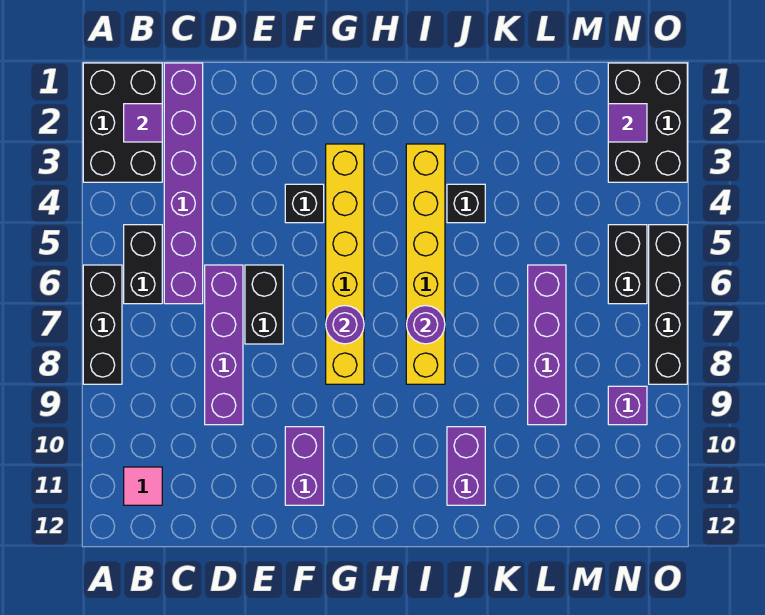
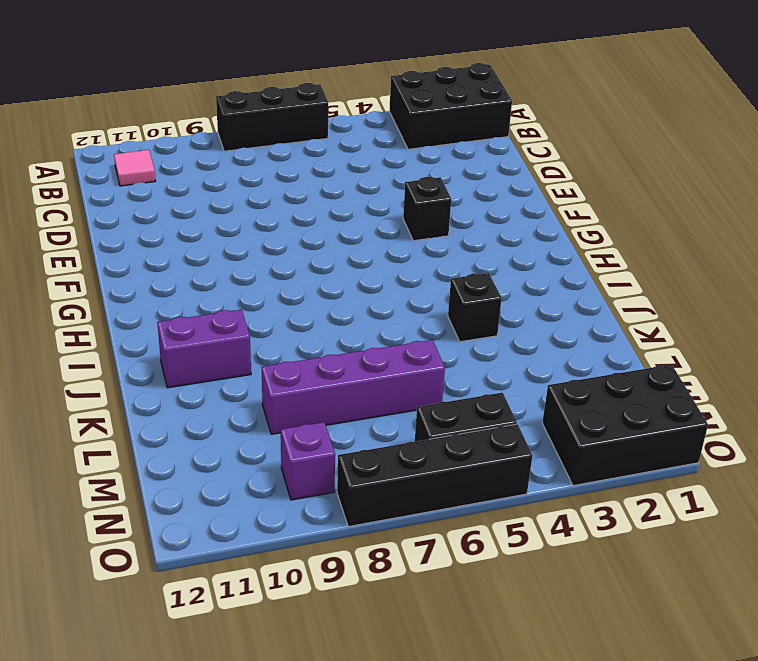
none -> black brick B5:B6 level 1
none -> purple brick C1:C6 level 1
none -> purple brick D6:D9 level 1

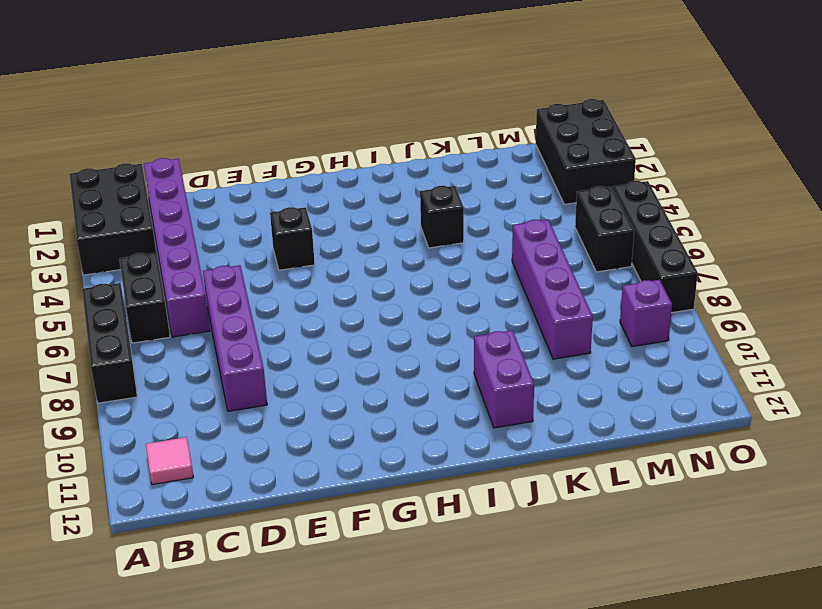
none -> black brick E6:E7 level 1
none -> purple brick F10:F11 level 1
none -> yellow brick G3:G8 level 1

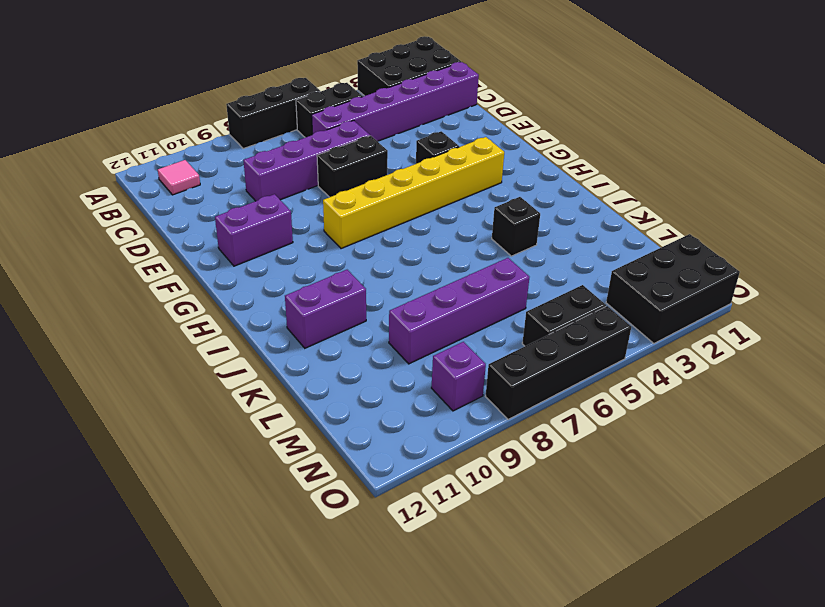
none -> yellow brick I3:I8 level 1
none -> purple tile B2 level 2
none -> purple round brick G7 level 2

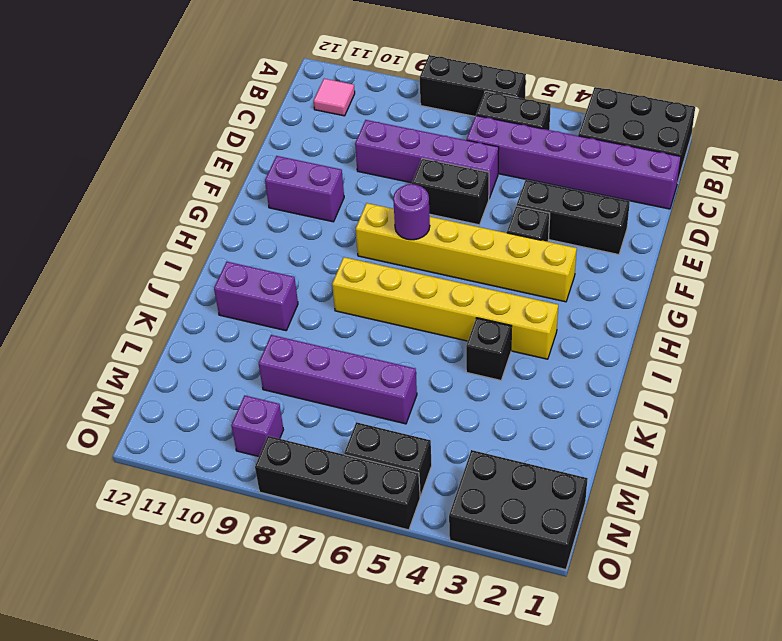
black brick E2:E4 level 1 -> none
none -> purple tile B2 level 2
none -> purple round brick I7 level 2
none -> purple tile N2 level 2

